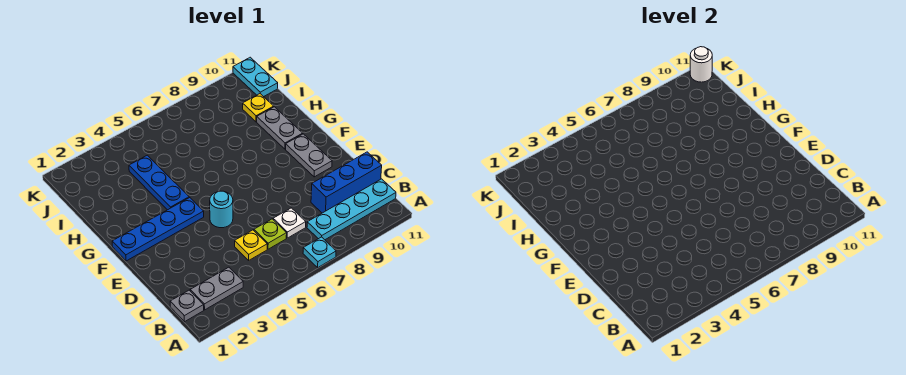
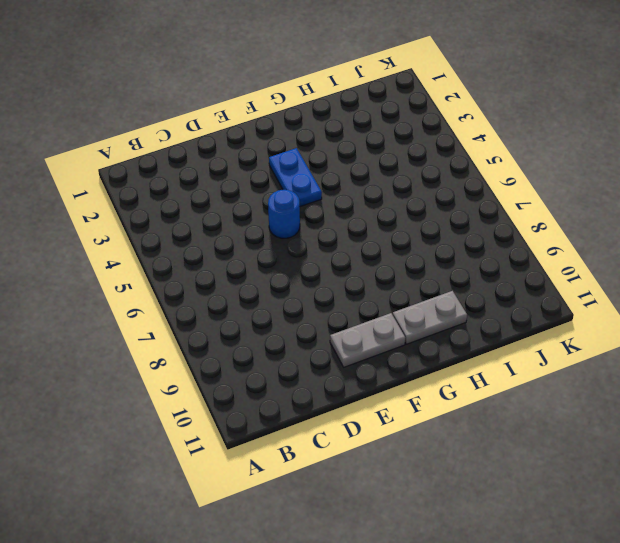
blue round brick E5 level 1 -> cyan round brick E5 level 1
blue plate F3:F4 level 1 -> blue plate F1:F4 level 1
none -> cyan plate A7 level 1
none -> grey plate B1 level 1
none -> grey plate B2:B3 level 1

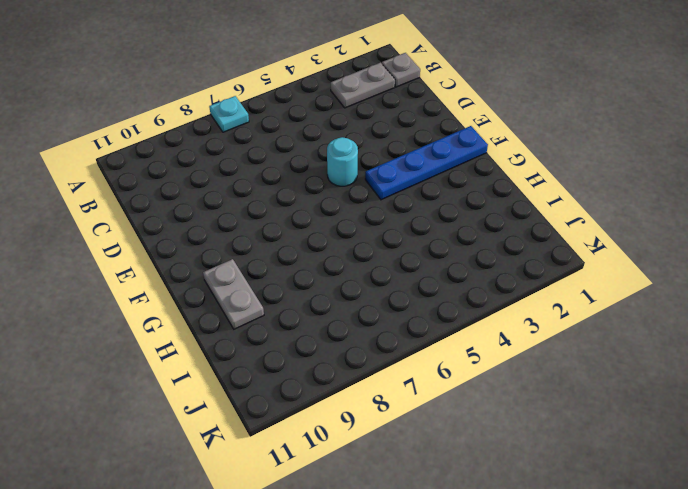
none -> cyan plate B8:B11 level 1
none -> yellow plate C5 level 1
none -> lime plate C6 level 1

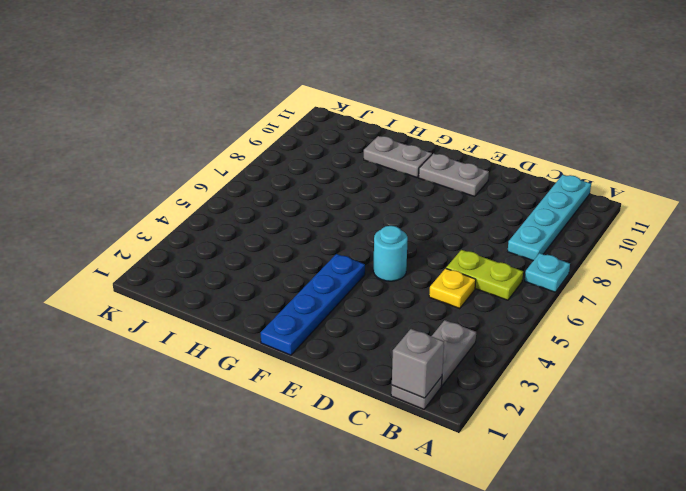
grey brick B1 level 2 -> none
lime plate B6:C6 level 1 -> lime plate C6 level 1
none -> white plate C7 level 1
none -> blue brick C9:C11 level 1
none -> blue plate G4:I4 level 1

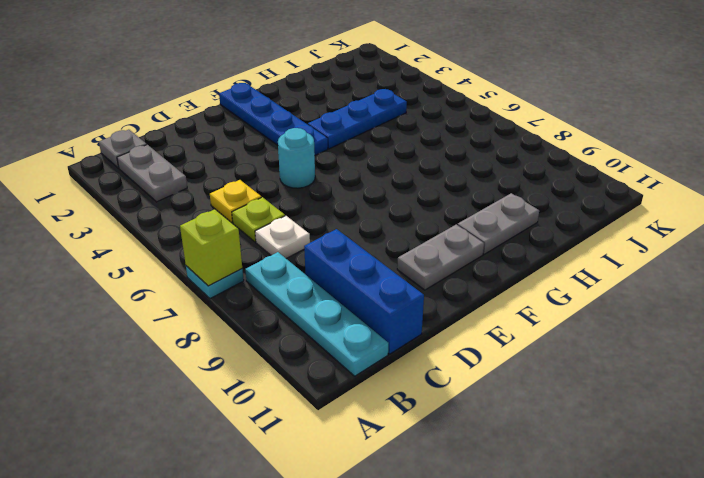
lime brick A7 level 2 -> none
none -> yellow plate I10 level 1
none -> cyan plate J11:K11 level 1
none -> white round brick K11 level 2

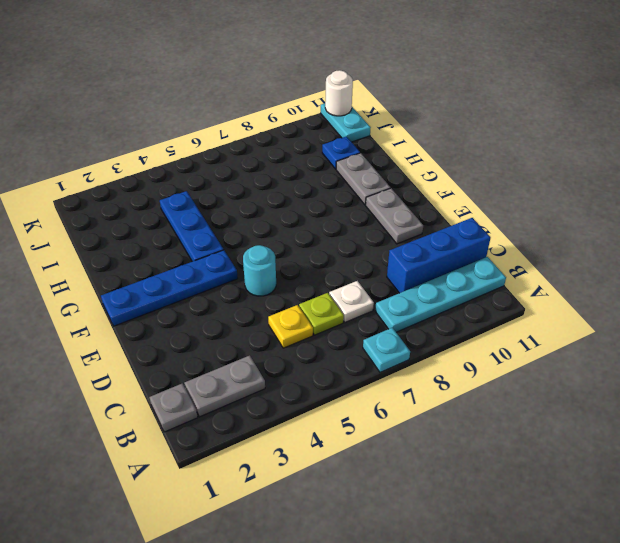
blue plate I10 level 1 -> yellow plate I10 level 1

